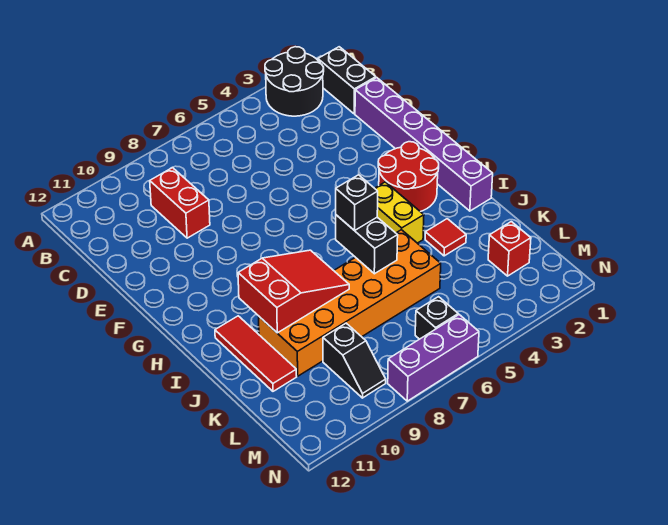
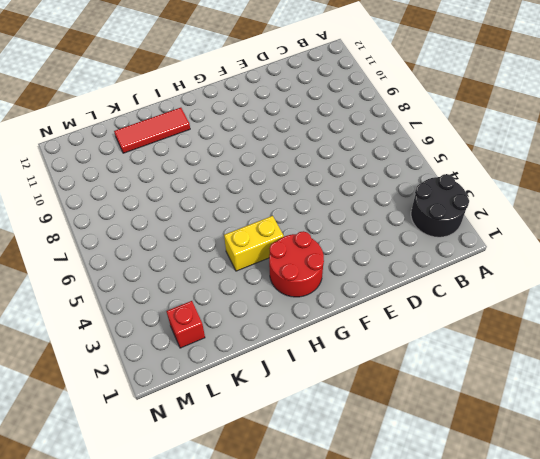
none -> black brick B1:C1 level 1
none -> red brick C9:D9 level 1
none -> purple brick D1:I1 level 1

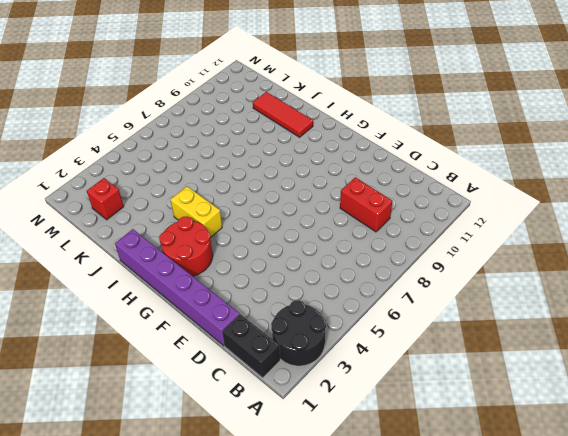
none -> red tile J3 level 1
none -> orange brick J5:K10 level 1
none -> black slope L9:M9 level 1 top L

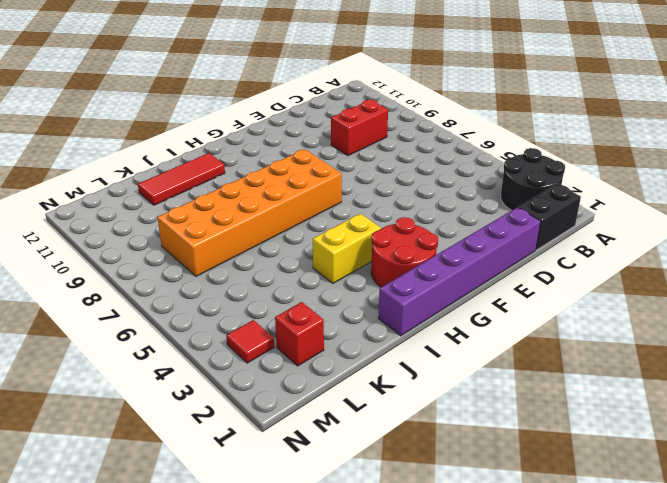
orange brick G7:L8 level 1 -> orange brick J5:K10 level 1
red tile M3 level 1 -> red tile J3 level 1
none -> black slope L9:M9 level 1 top L
none -> black brick M6 level 1
none -> purple brick N6:N8 level 1

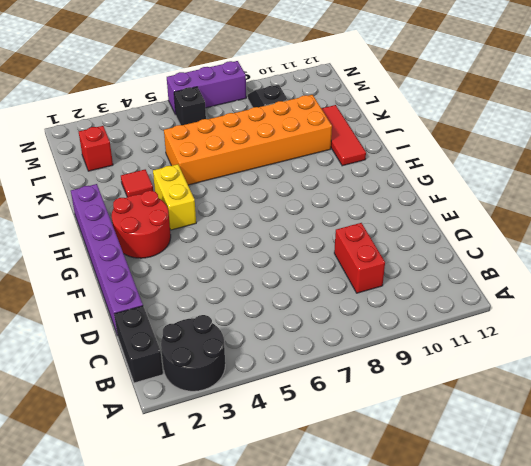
none -> black brick I6:J6 level 2
none -> red slope I8:J10 level 2 top 10
none -> black brick I6 level 3

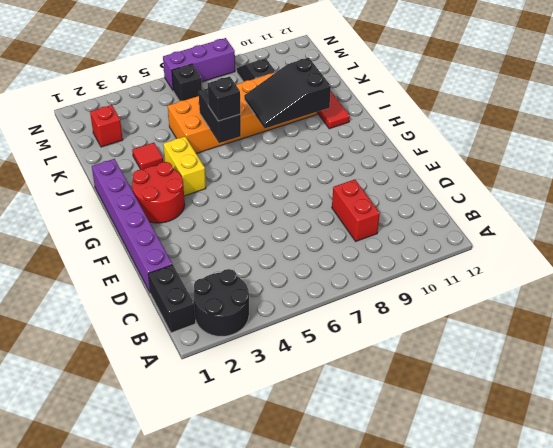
black slope I8:J10 level 2 top 10 -> red slope I8:J10 level 2 top 10

